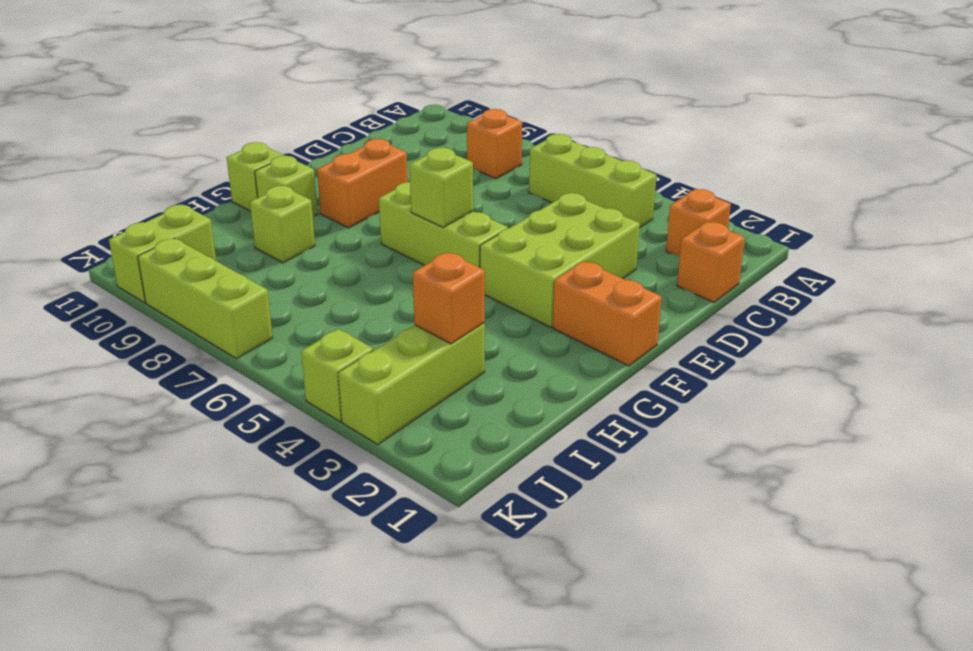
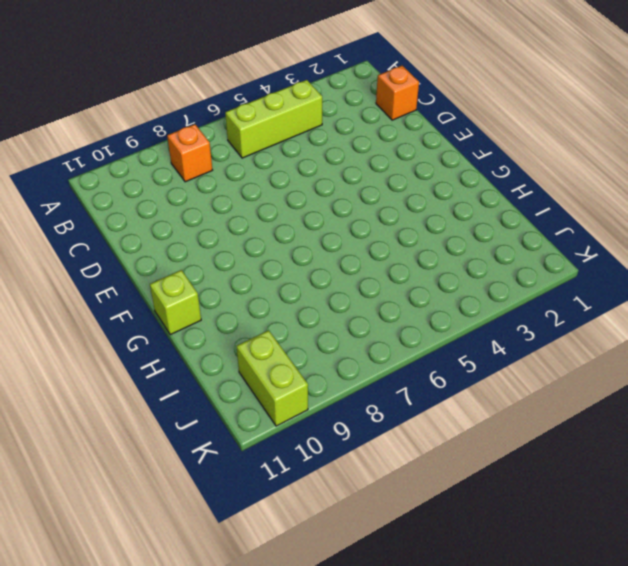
none -> orange brick B2 level 1
none -> lime brick D3:F4 level 1
none -> orange brick E9:F9 level 1

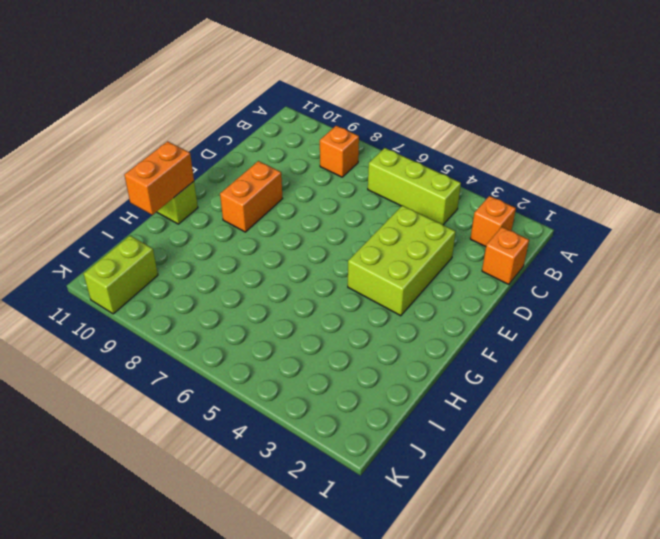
orange brick G11:H11 level 2 -> orange brick F1:F2 level 1
none -> lime brick F5:F7 level 1
none -> lime brick G10 level 1
none -> lime brick H9 level 1

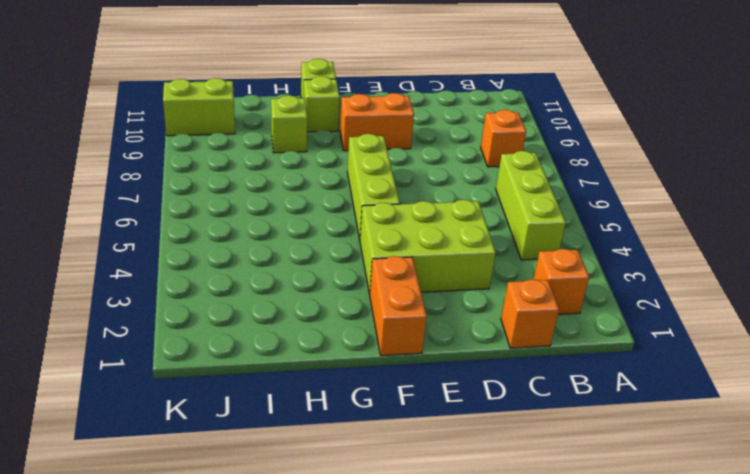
none -> lime brick I3:K3 level 1
none -> lime brick K4 level 1
none -> lime brick K7:K9 level 1

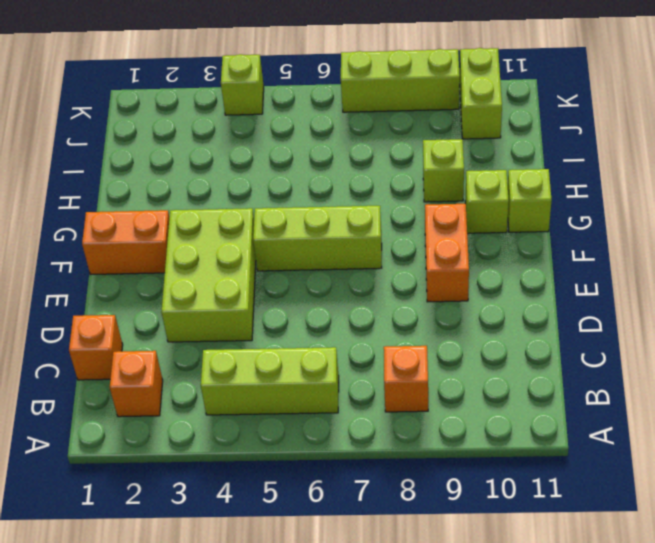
none -> lime brick I3:K3 level 1
none -> lime brick F6 level 2
none -> orange brick I3 level 2

